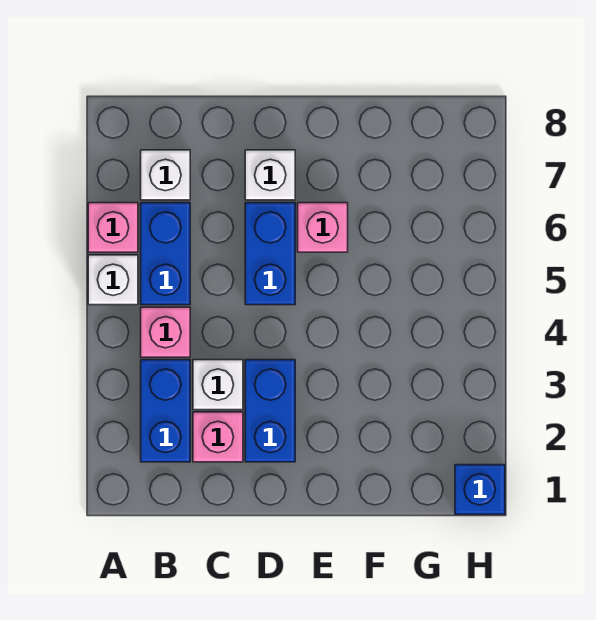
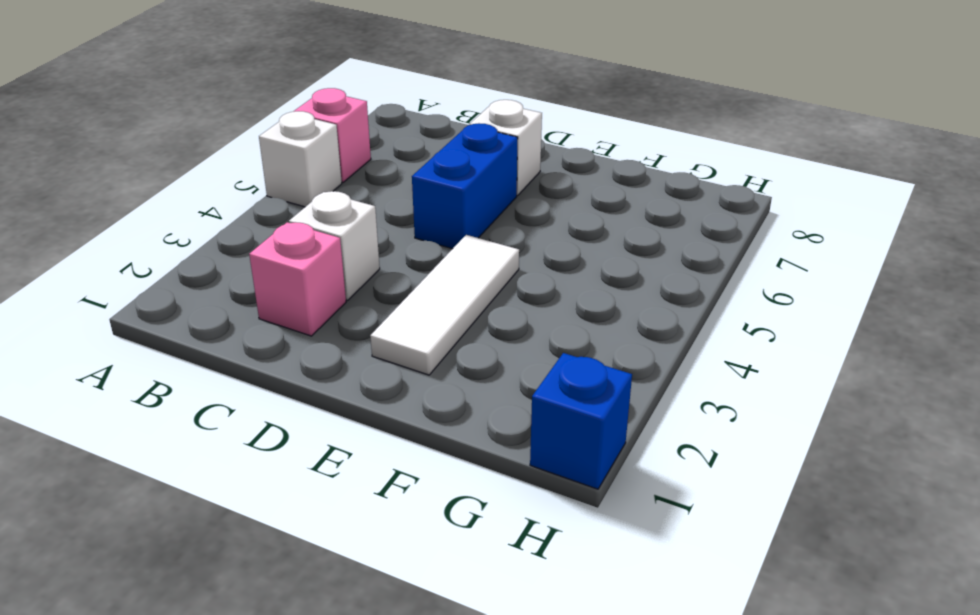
white tile E2:E4 level 1 -> none
none -> blue brick B2:B3 level 1
none -> pink brick B4 level 1
none -> blue brick B5:B6 level 1

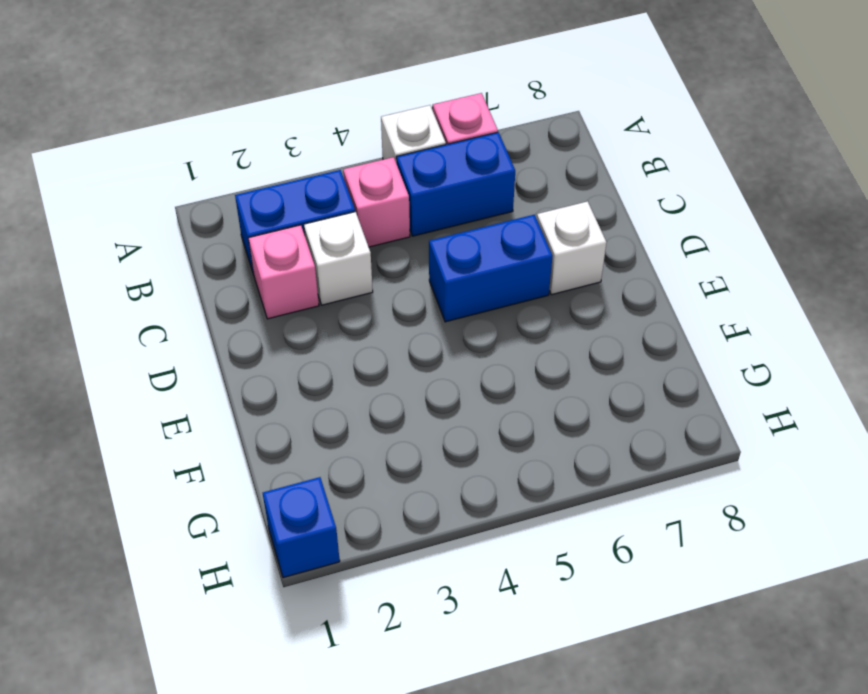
none -> white brick B7 level 1
none -> blue brick D2:D3 level 1
none -> pink brick E6 level 1

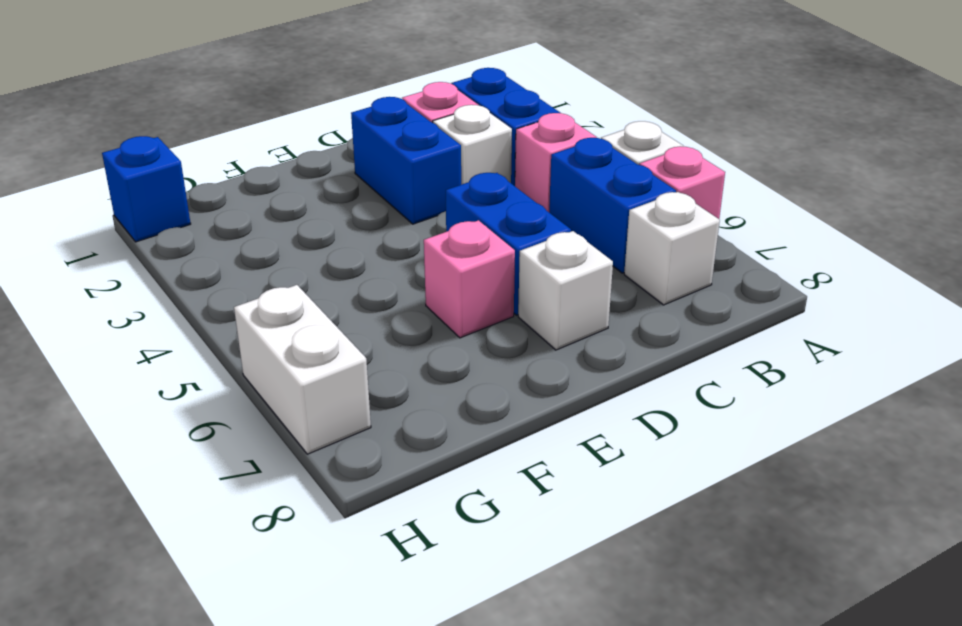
white brick H6:H7 level 1 -> none

